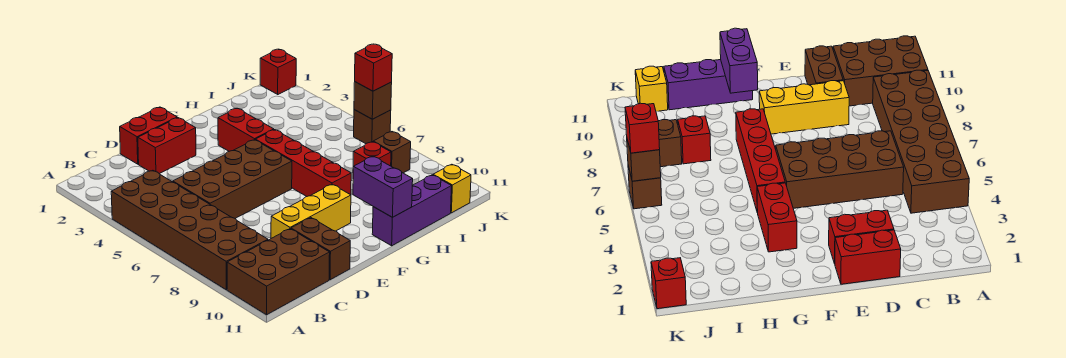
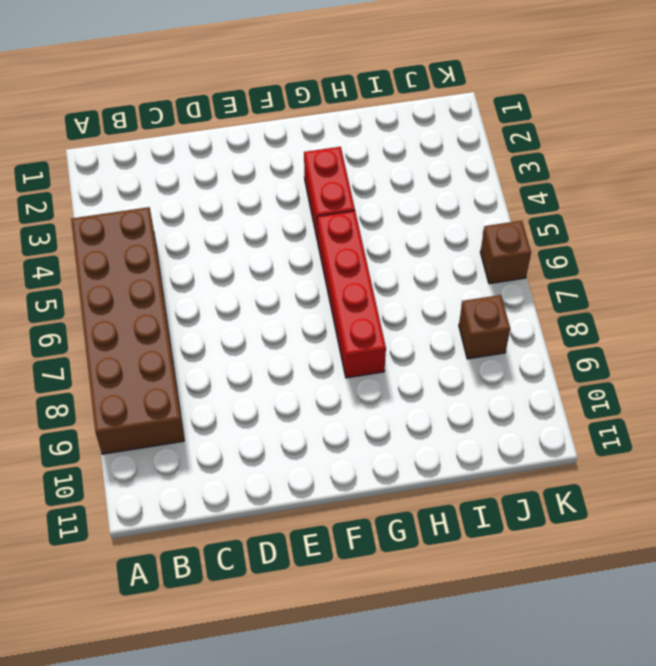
none -> brown brick A10:C11 level 1
none -> brown brick C5:F6 level 1
none -> red brick D1:E1 level 1

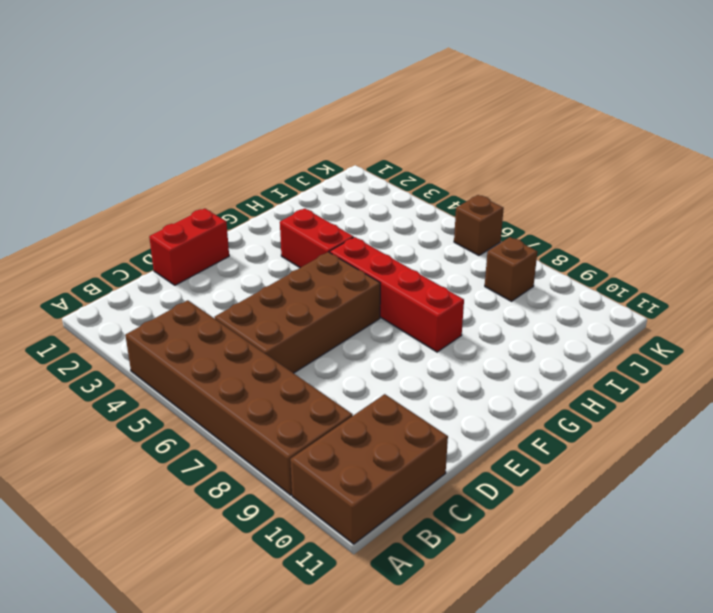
none -> red brick D2:E2 level 1
none -> yellow brick D9:F9 level 1
none -> brown brick D10:D11 level 1

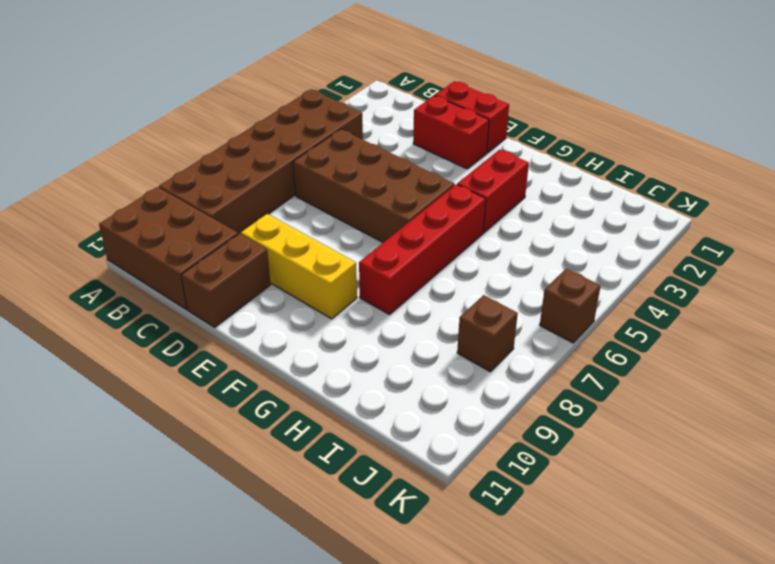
none -> purple brick G11:I11 level 1
none -> red brick I8 level 1
none -> yellow brick J11 level 1

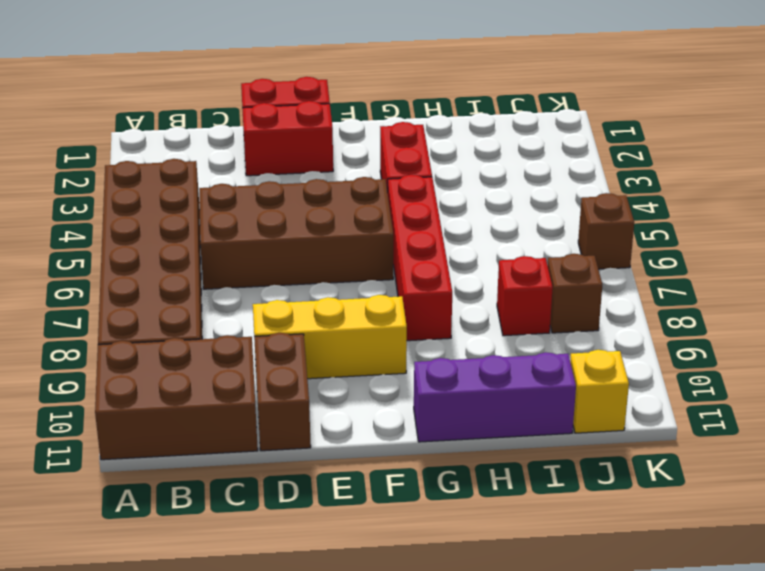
none -> red brick K1 level 1
none -> purple brick G10:G11 level 2
none -> brown brick K6 level 2

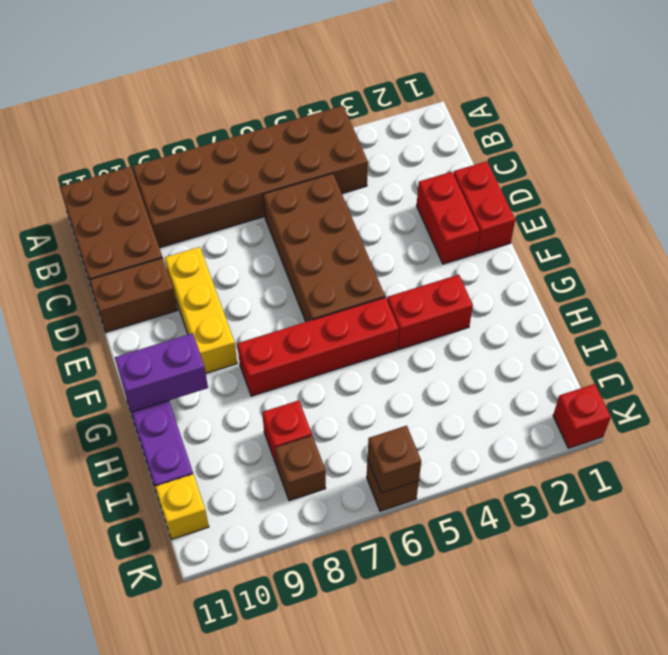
none -> red brick K6 level 3

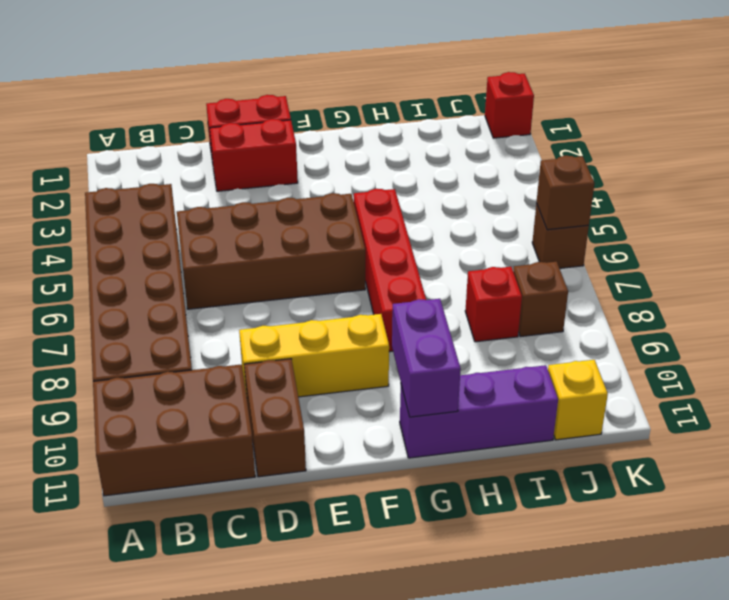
none -> red brick G3:G4 level 1
none -> red brick K6 level 3

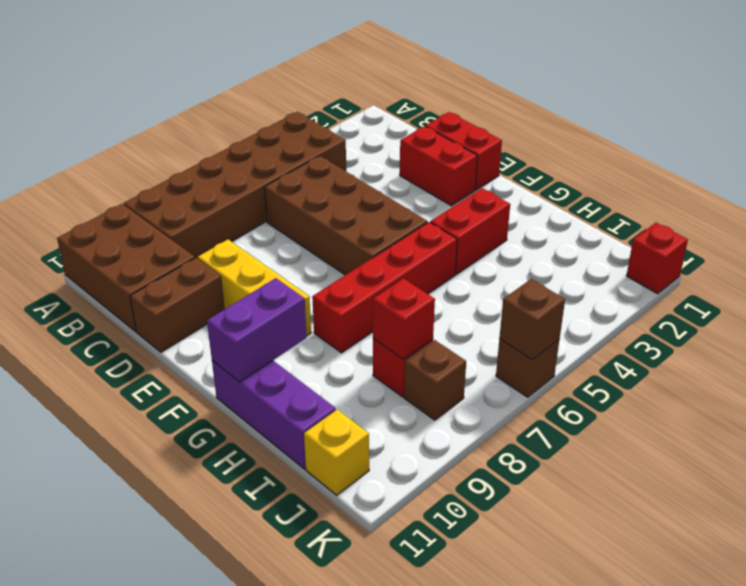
red brick I8 level 2 -> red brick K6 level 3

